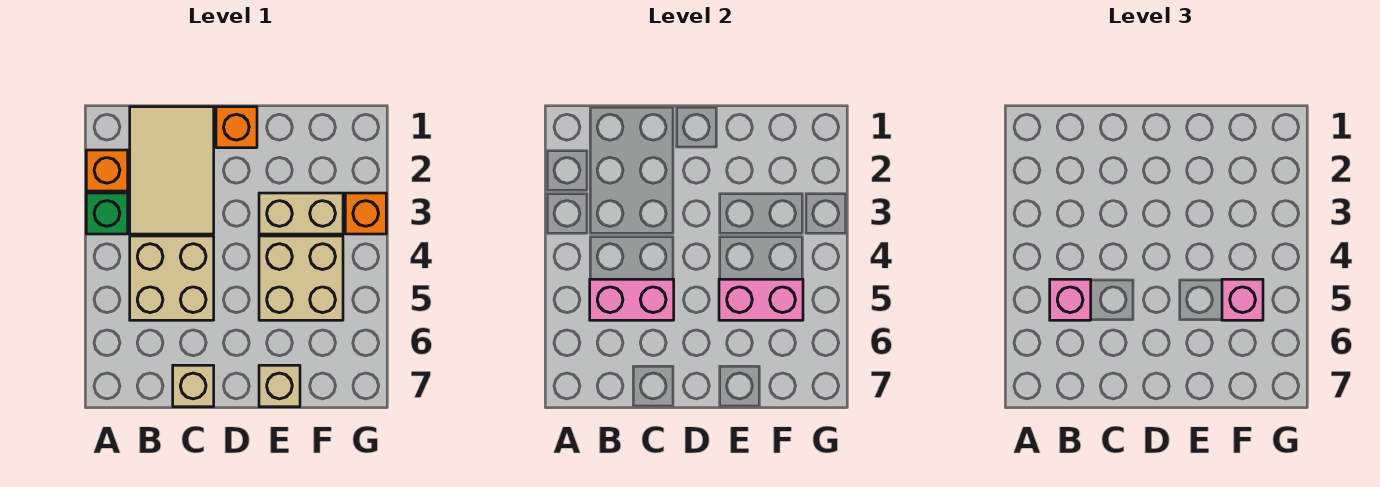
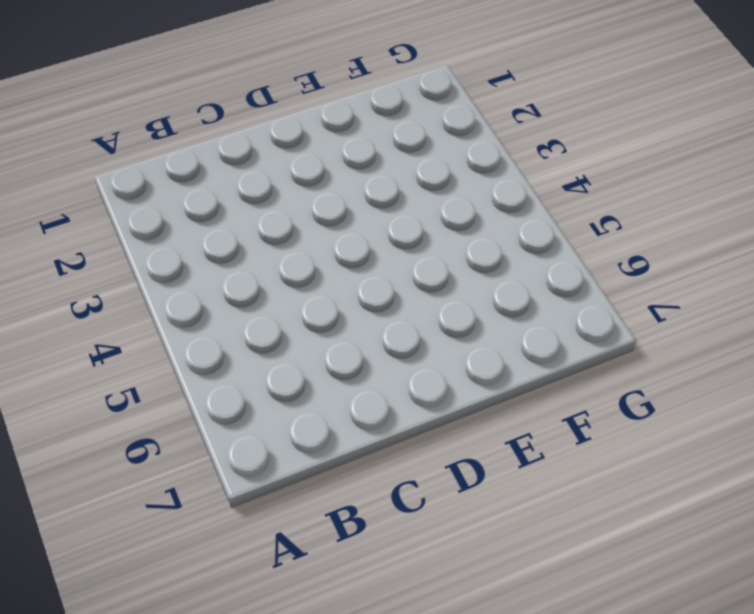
none -> orange brick A2 level 1
none -> green brick A3 level 1
none -> tan tile B1:C3 level 1

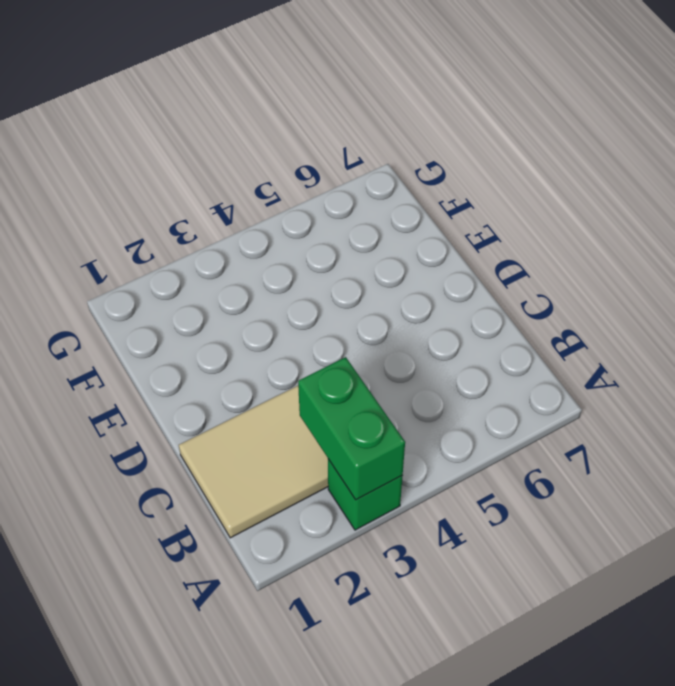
green brick A3:B3 level 2 -> none
none -> orange brick A2 level 1
none -> tan brick B4:C5 level 1
none -> tan brick C7 level 1

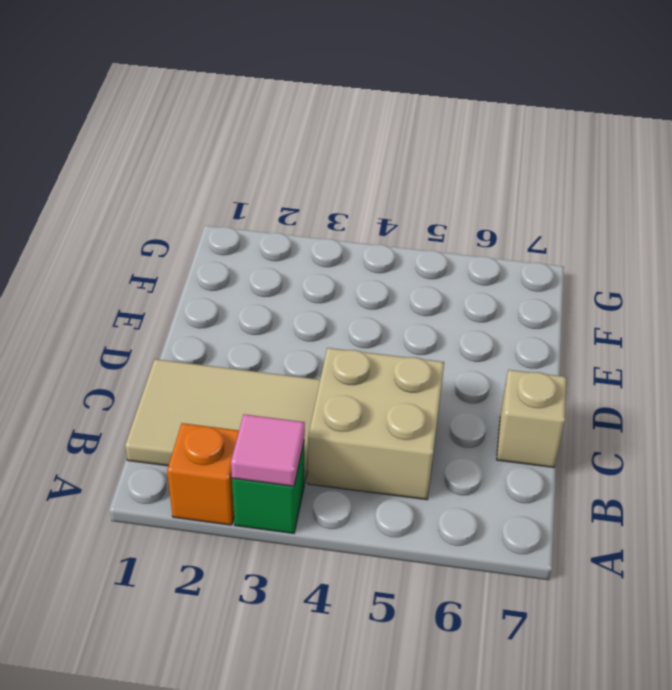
pink tile A3 level 2 -> none
none -> orange brick D1 level 1
none -> tan brick E3:F3 level 1
none -> tan brick E4:F5 level 1

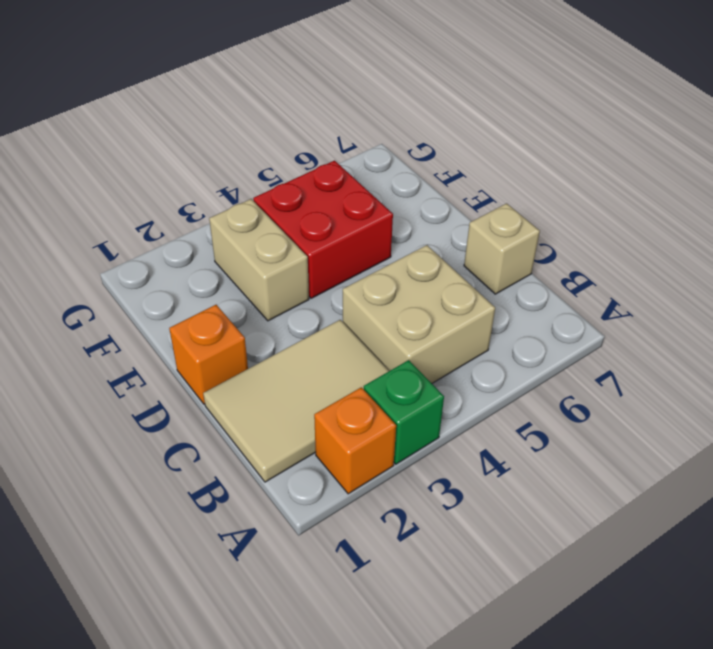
red brick E4:F5 level 1 -> tan brick E4:F5 level 1
none -> tan brick E7 level 1
none -> orange brick G3 level 1
none -> pink brick B5:C5 level 2

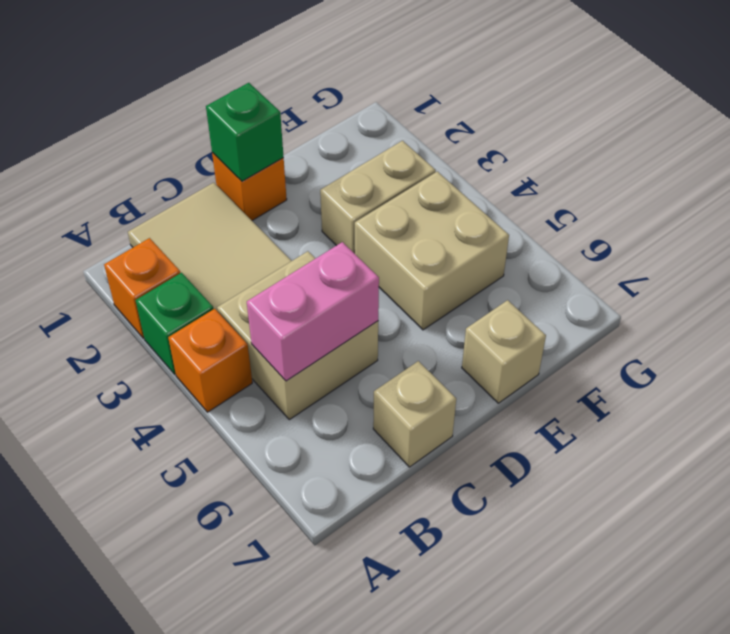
orange brick A4 level 1 -> orange brick G3 level 1
green brick D1 level 2 -> none
none -> pink brick E5:F5 level 2
none -> pink brick B5 level 3
none -> pink brick F5 level 3

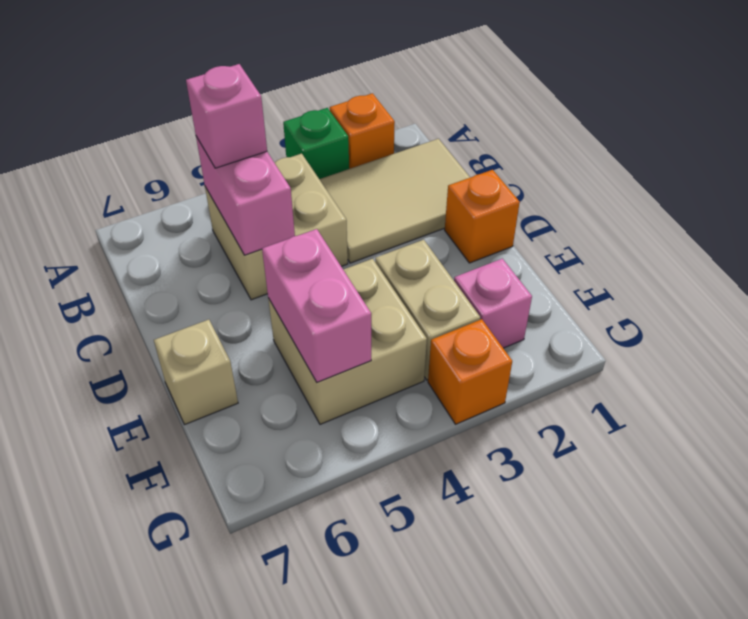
pink brick F2 level 1 -> pink brick F5 level 3
none -> tan brick C7 level 1

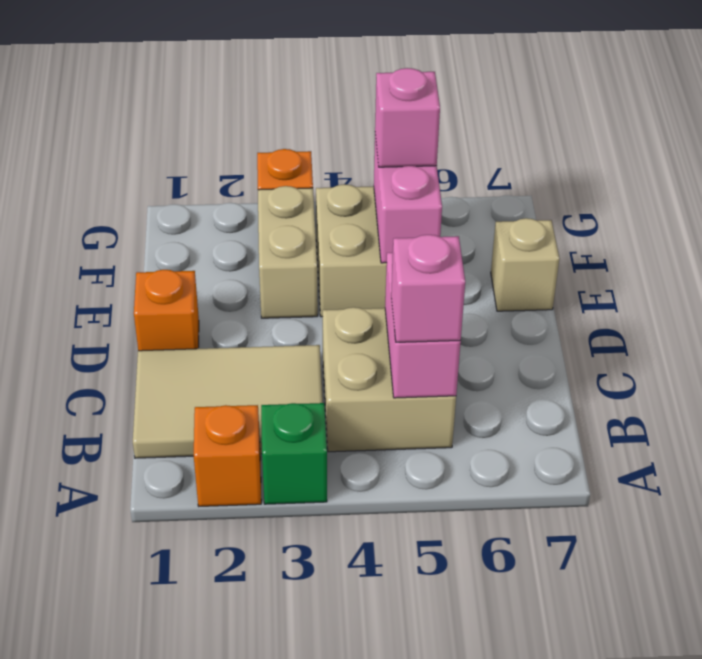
none -> tan brick C7 level 1

